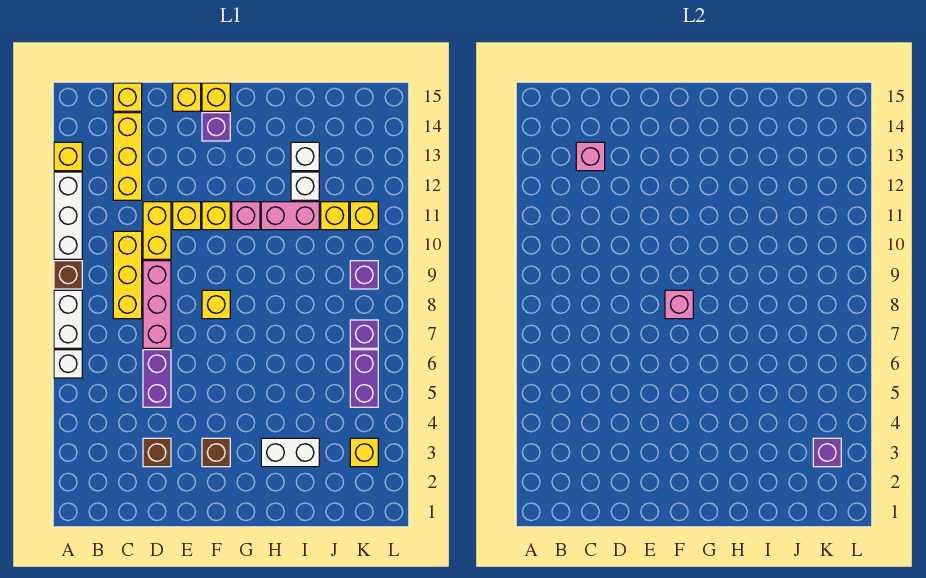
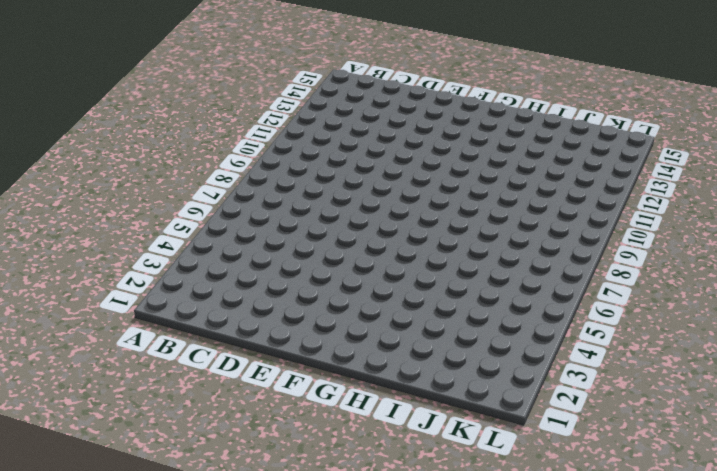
none -> white brick A6 level 1
none -> white brick A7:A8 level 1
none -> brown brick A9 level 1
none -> white brick A10:A12 level 1

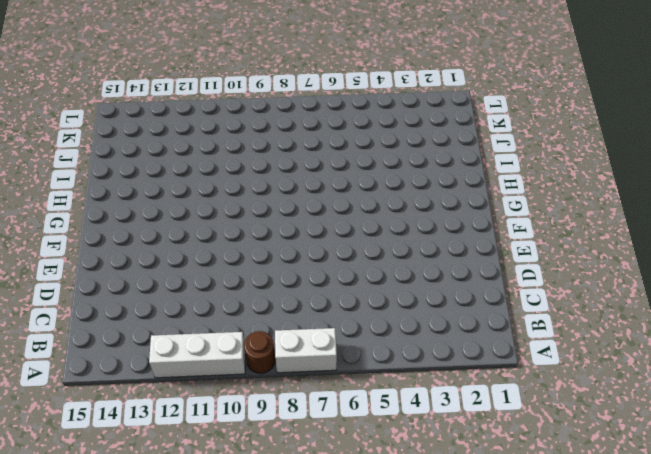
brown round brick A9 level 1 -> brown brick A9 level 1
none -> white brick A6 level 1
none -> yellow brick A13 level 1
none -> yellow brick C8:C10 level 1
none -> yellow brick C12:C14 level 1

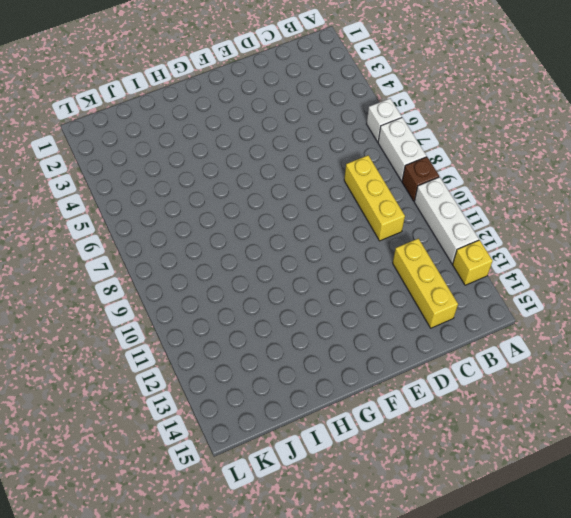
none -> yellow brick C15 level 1
none -> brown brick D3 level 1
none -> purple brick D5:D6 level 1
none -> pink brick D7:D9 level 1

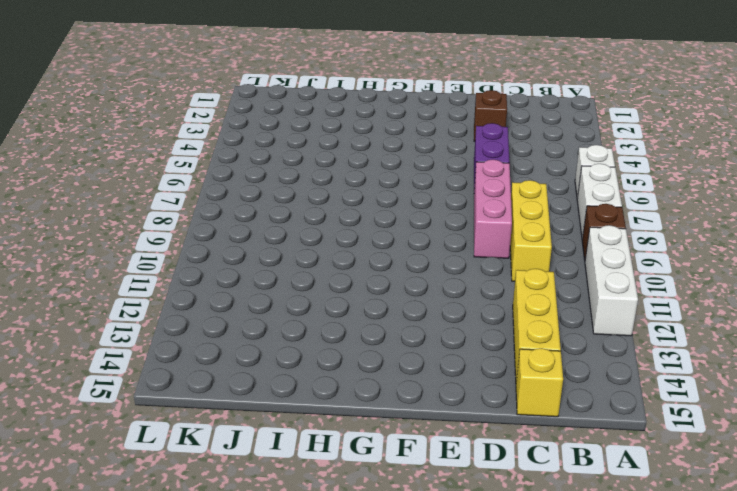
none -> yellow brick A13 level 1
none -> yellow brick D10:D11 level 1
none -> yellow brick E11 level 1
none -> yellow brick E15 level 1

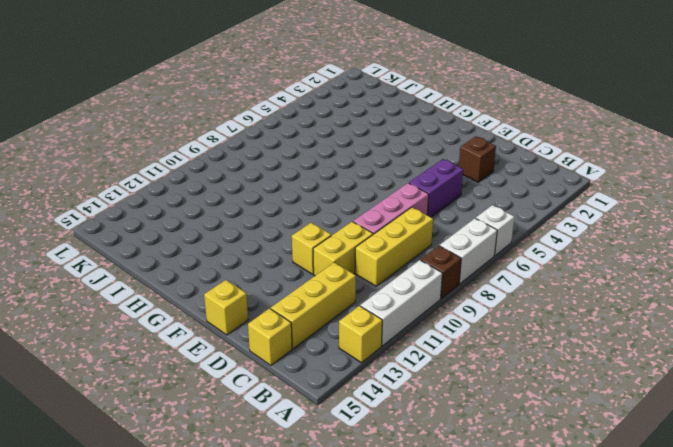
none -> brown brick F3 level 1
none -> yellow brick F8 level 1
none -> yellow brick F11 level 1
none -> purple brick F14 level 1

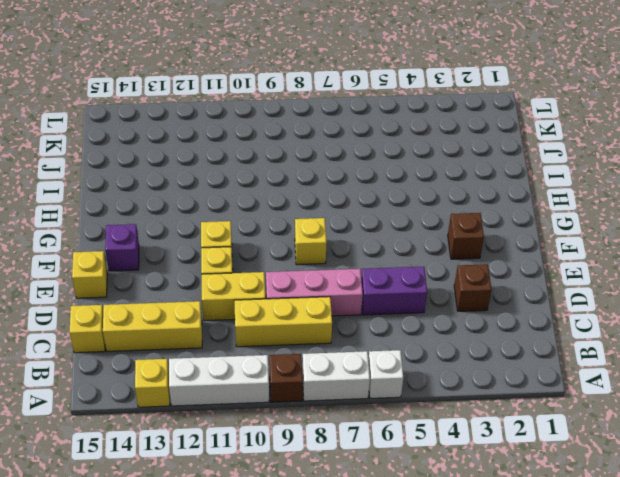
none -> yellow brick F15 level 1
none -> pink brick G11 level 1
none -> white brick H3:I3 level 1
none -> pink brick H11:I11 level 1

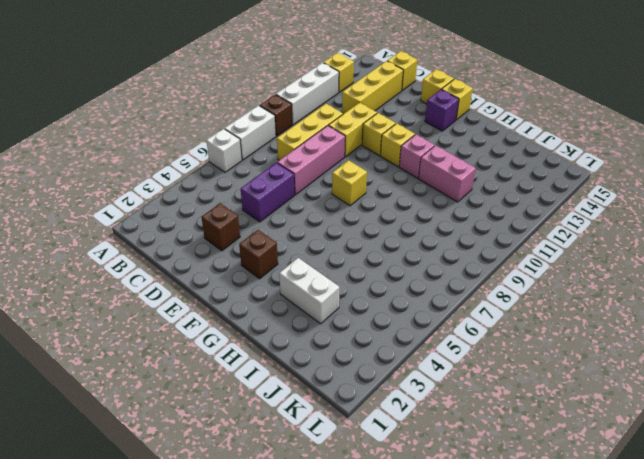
none -> white brick I12 level 1
none -> white brick I13 level 1
none -> yellow brick J11 level 1
none -> yellow brick K3 level 1

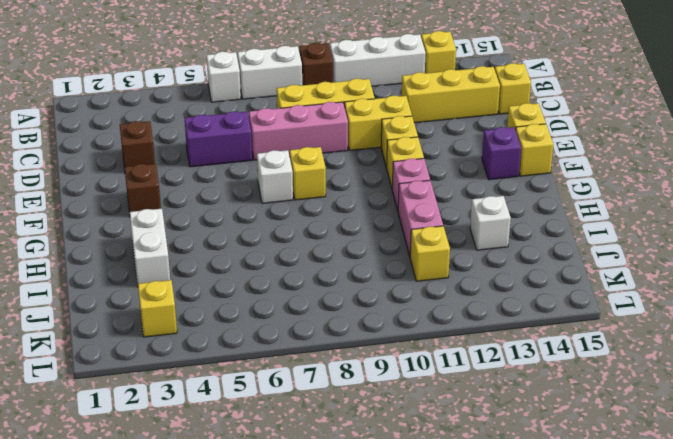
white brick F7 level 1 -> white brick I12 level 1
none -> purple brick K5:K6 level 1
none -> purple brick K7 level 1
none -> purple brick K9 level 1
none -> yellow brick K11 level 1

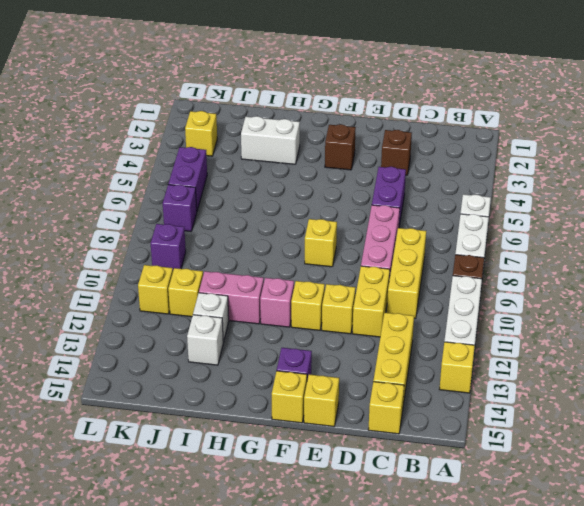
none -> pink brick C13 level 2
none -> pink brick F8 level 2
none -> purple brick K3 level 2

